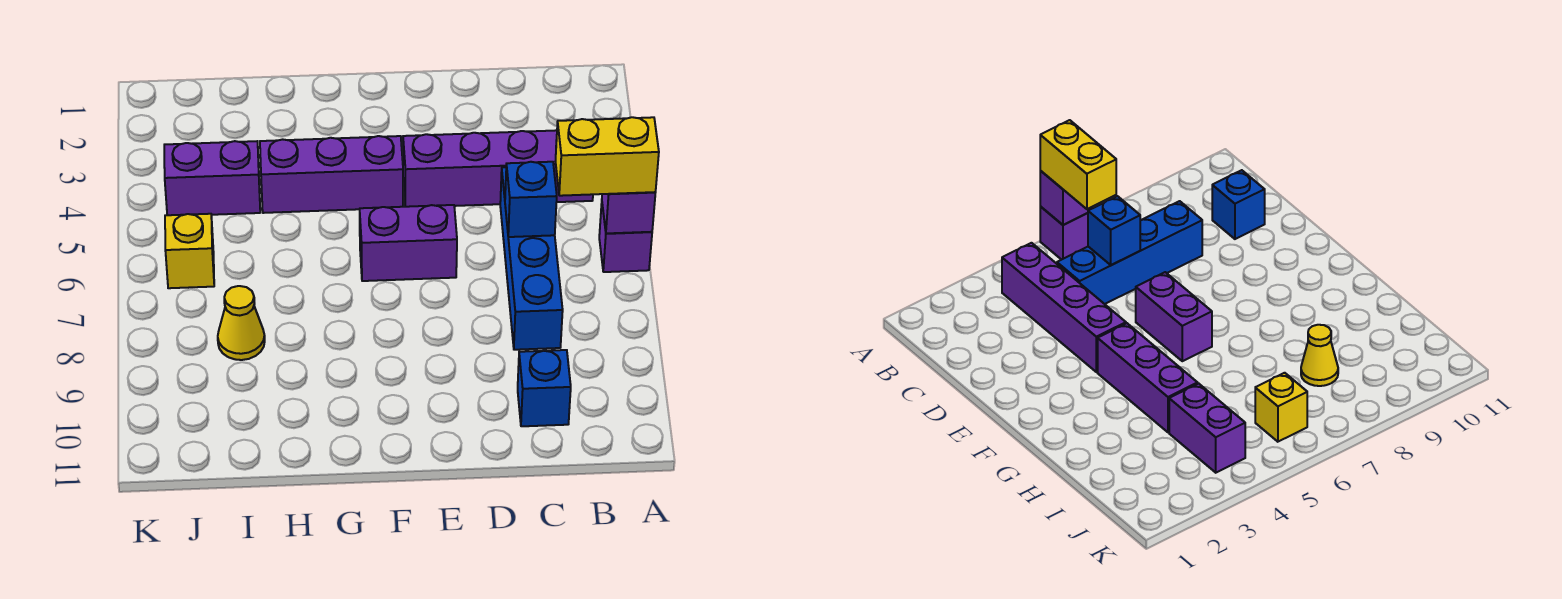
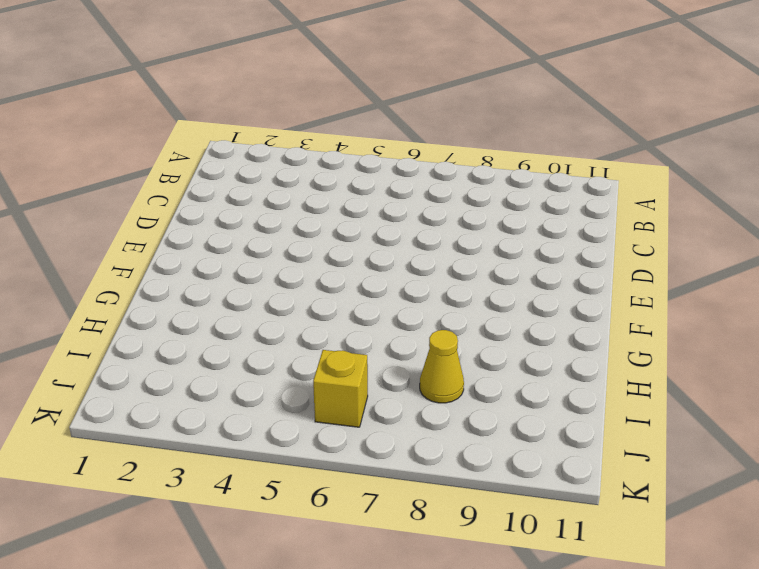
none -> purple brick A6 level 1
none -> purple brick B4:E4 level 1
none -> blue brick C5:C8 level 1

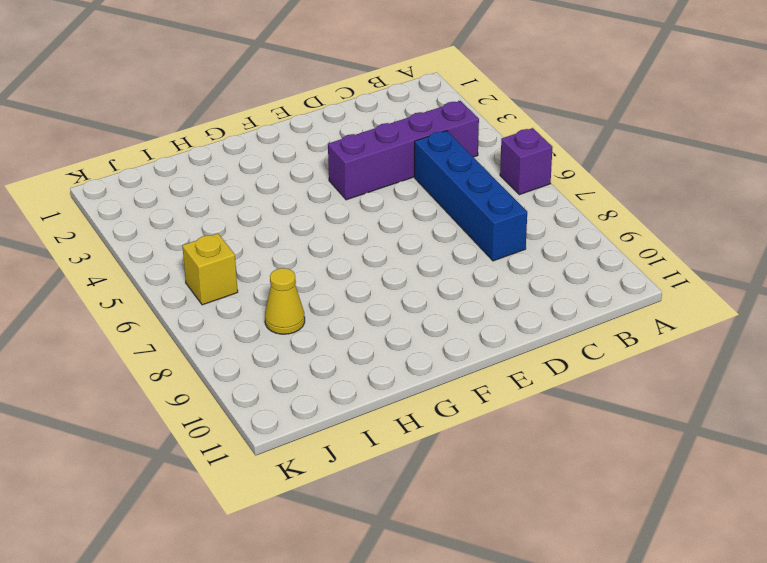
none -> blue brick C10 level 1
none -> purple brick E6:F6 level 1
none -> purple brick F4:H4 level 1

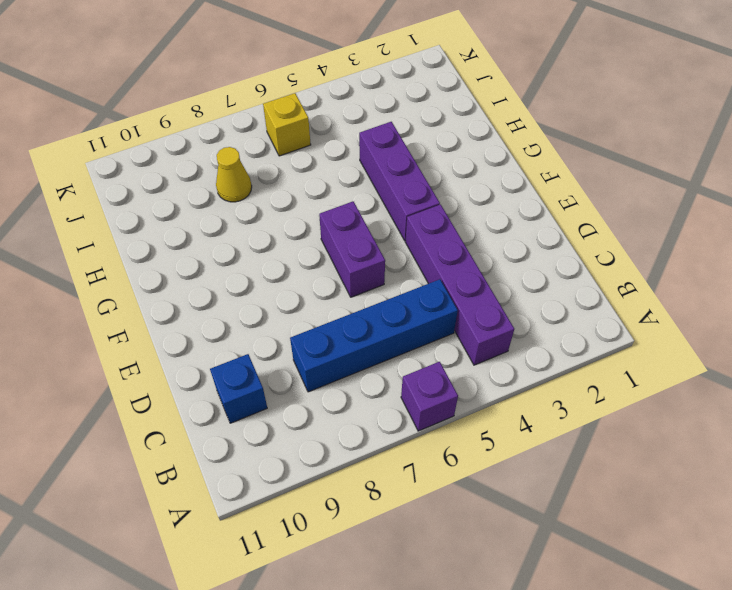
none -> purple brick I4:J4 level 1
none -> purple brick A6 level 2
none -> blue brick C6 level 2

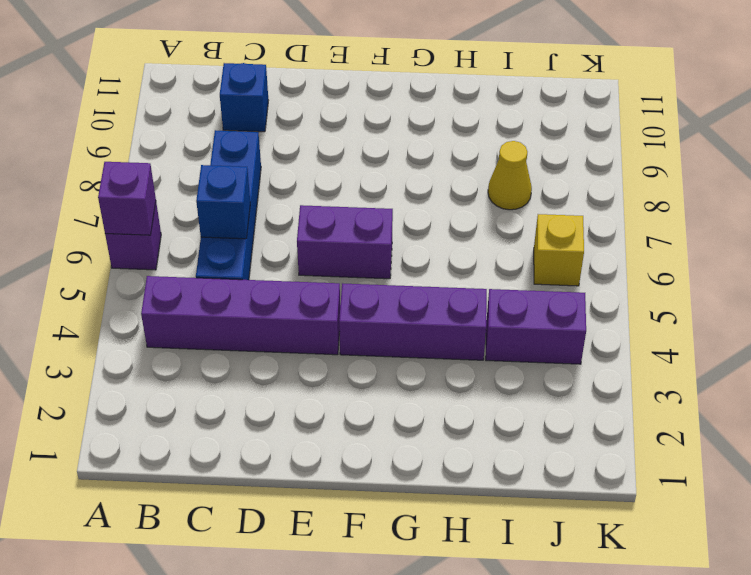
none -> yellow brick A6:B6 level 3

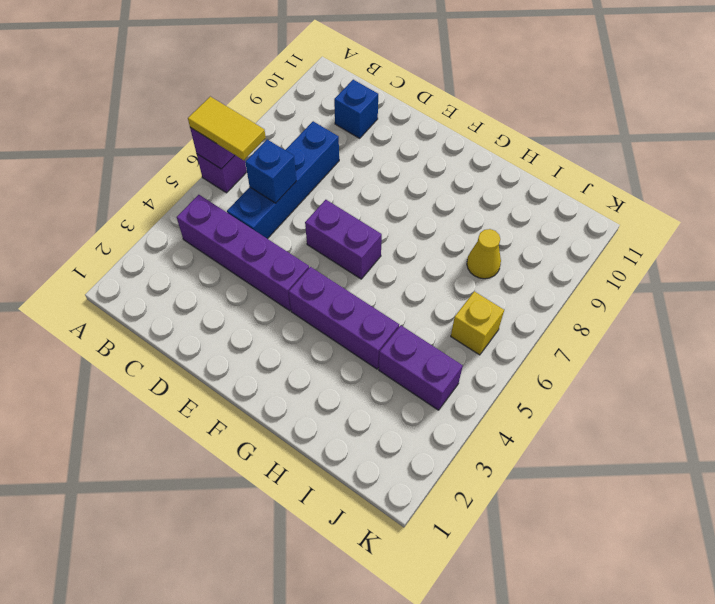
yellow tile A6:B6 level 3 -> yellow brick A6:B6 level 3

